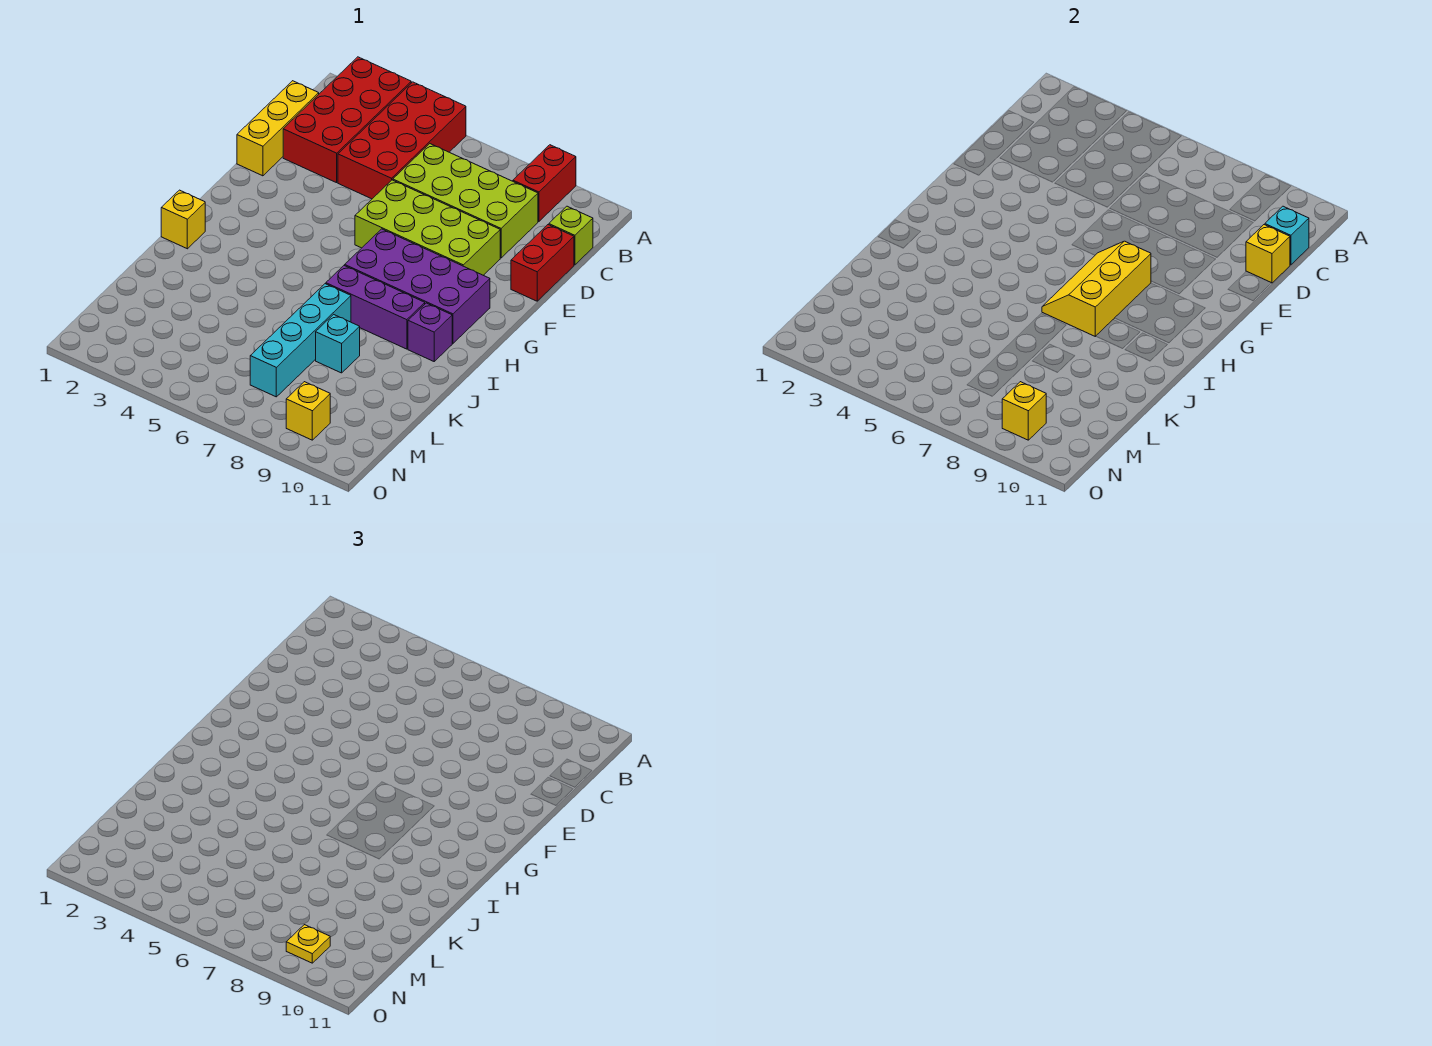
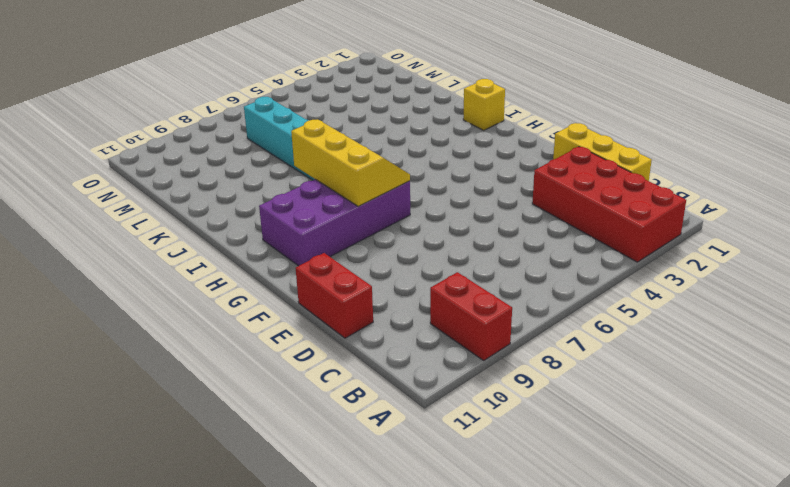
none -> red brick A4:D5 level 1
none -> lime brick C6:D9 level 1
none -> lime brick C11 level 1

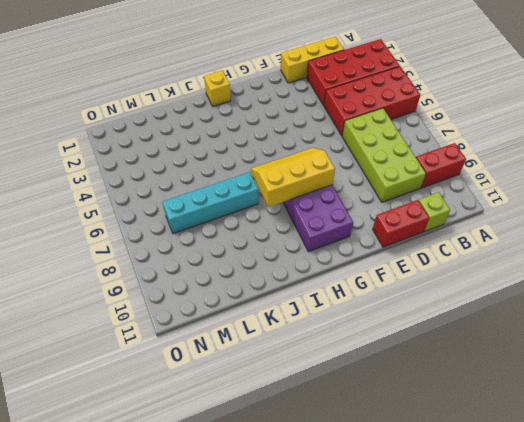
none -> lime brick E6:F9 level 1
none -> purple brick I7:I9 level 1
none -> purple brick I10 level 1

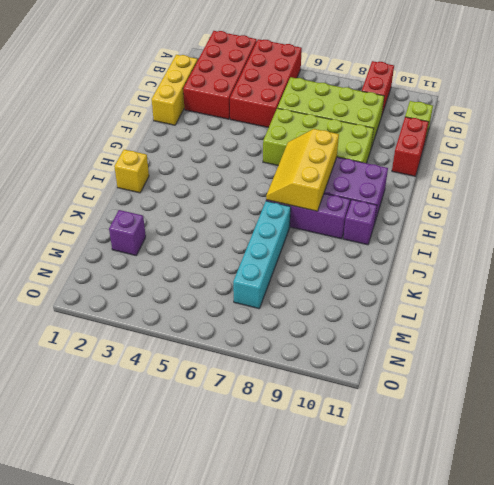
purple brick L2 level 1 -> none
none -> cyan brick K8 level 1
none -> yellow brick N9 level 1
none -> cyan brick C11 level 2

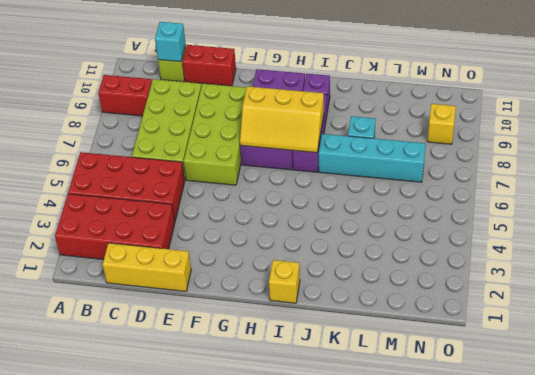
none -> yellow brick D11 level 2
none -> yellow brick N9 level 2
none -> yellow plate N9 level 3

